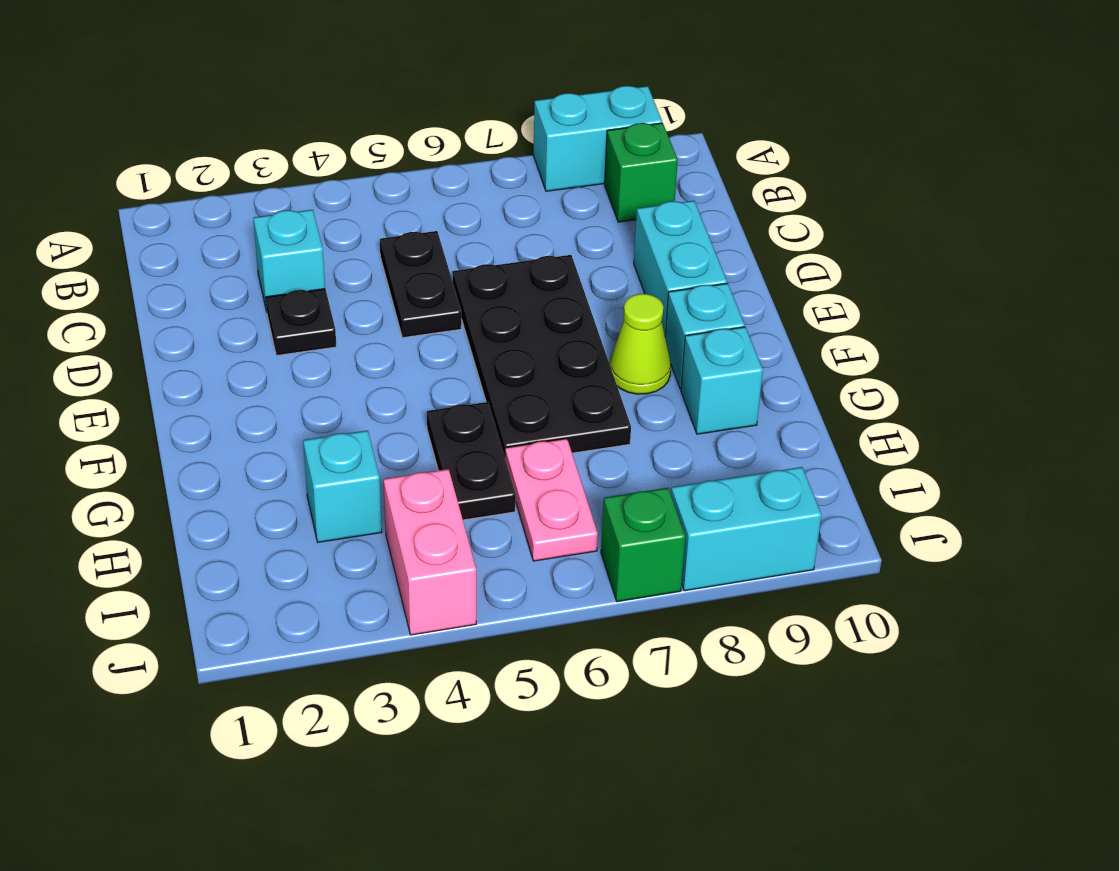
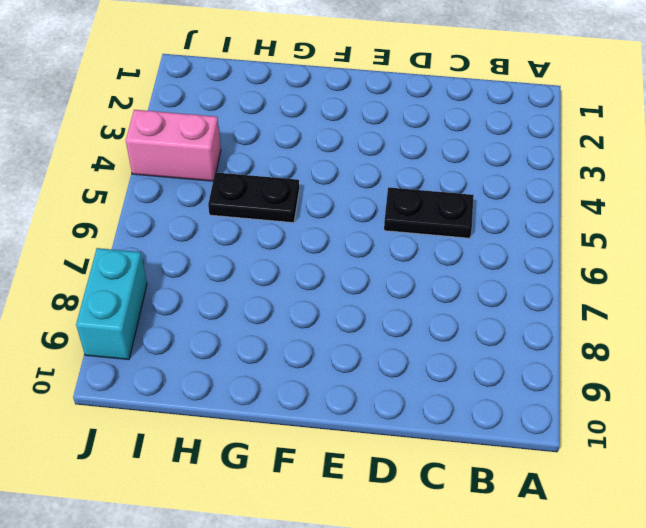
none -> cyan brick A8:A9 level 1
none -> green brick B9 level 1
none -> cyan brick C3 level 1

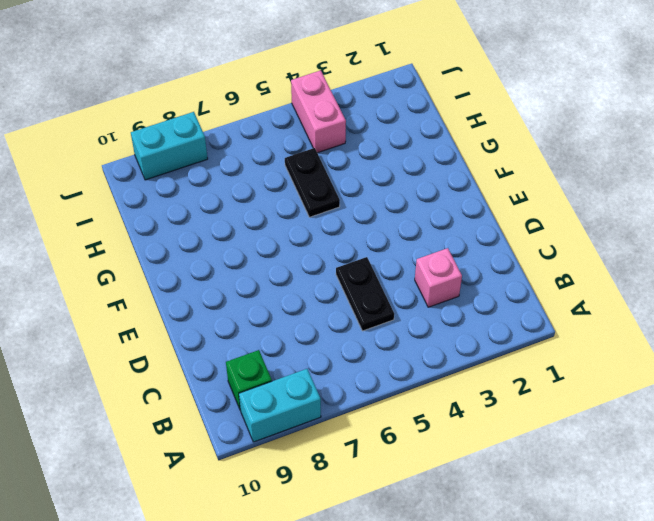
pink brick C3 level 1 -> cyan brick C3 level 1
none -> black plate D3 level 1
none -> black plate D6:G7 level 1
none -> cyan brick D9:E9 level 1

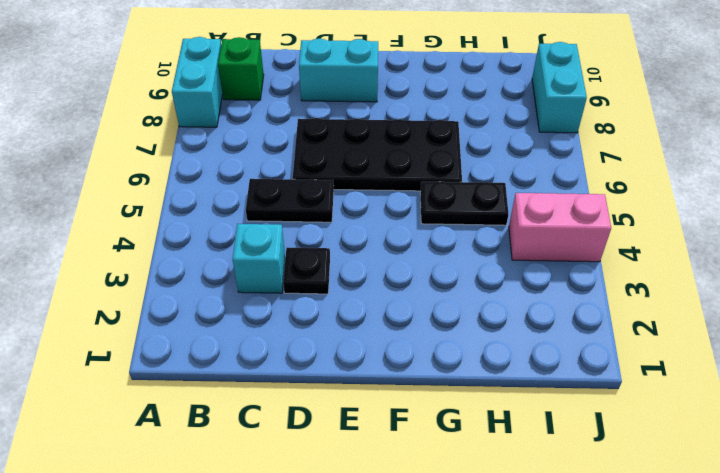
none -> lime cone F8 level 1
none -> cyan brick F9 level 1
none -> cyan brick G9 level 1

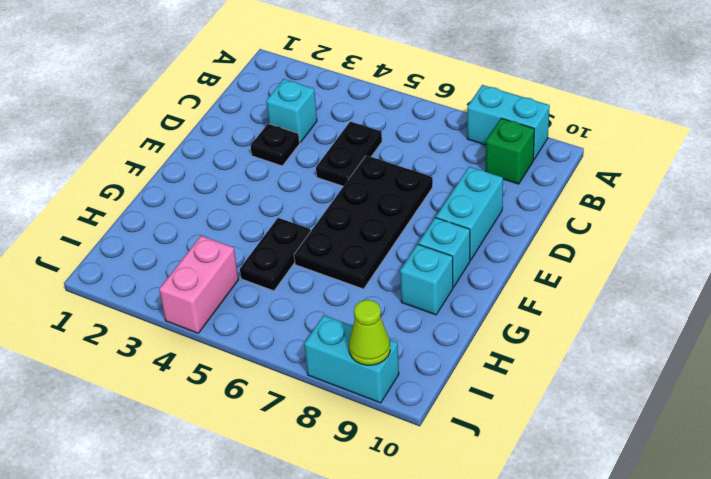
lime cone J9 level 2 -> lime cone F8 level 1
none -> cyan brick H3 level 1
none -> pink plate H6:I6 level 1
none -> green brick J7 level 1

